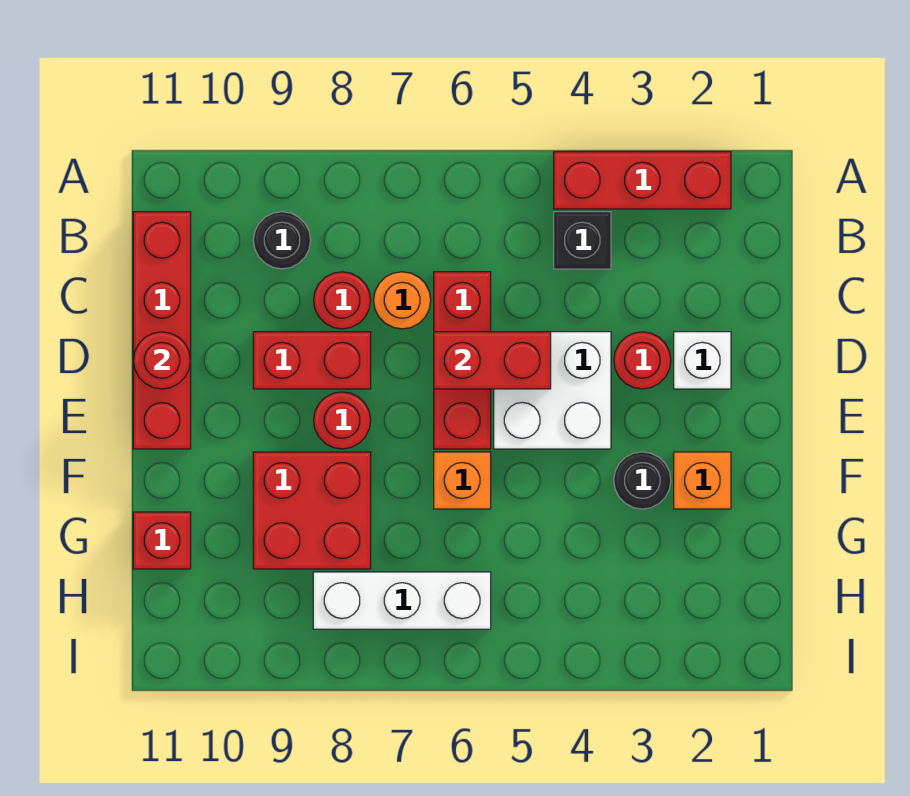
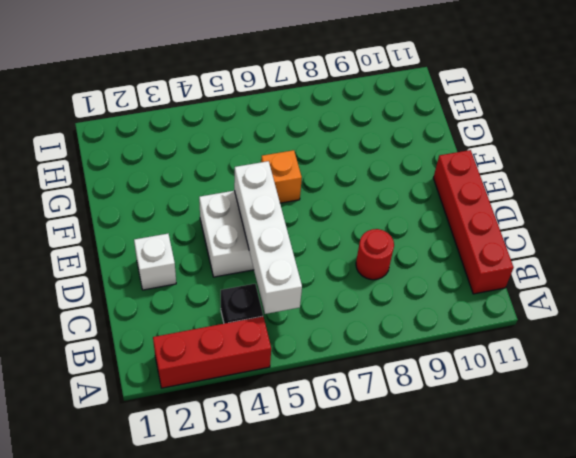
white brick B5:E5 level 2 -> red brick D5:D6 level 2
none -> black round brick B9 level 1
none -> red brick C6:E6 level 1
none -> orange round brick C7 level 1

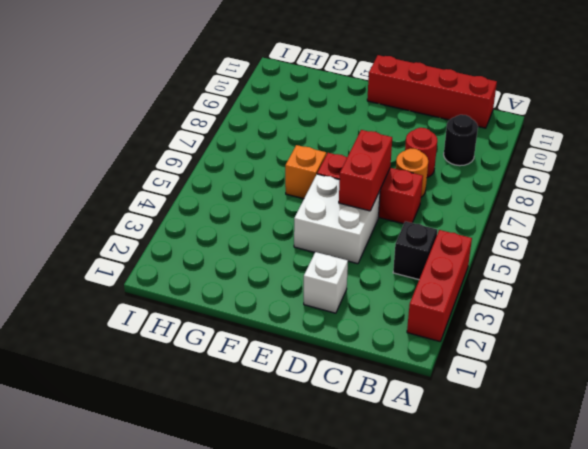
none -> red round brick D3 level 1
none -> red brick D8:D9 level 1
none -> red round brick E8 level 1

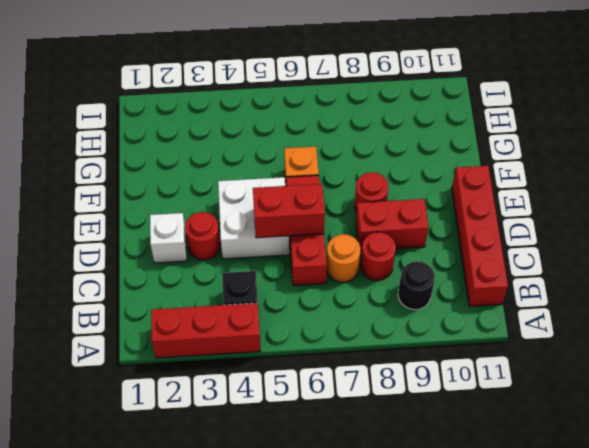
none -> orange brick F2 level 1
none -> black round brick F3 level 1
none -> red brick F8:G9 level 1

